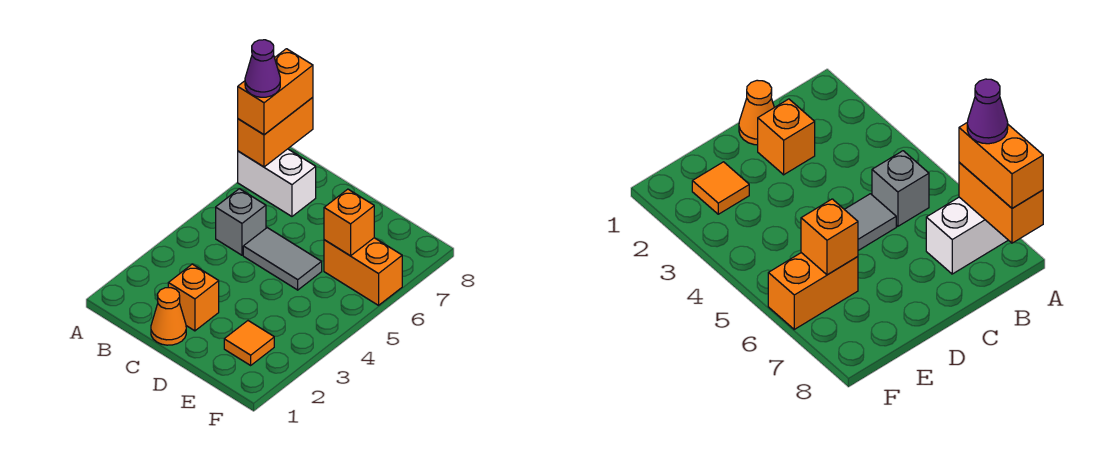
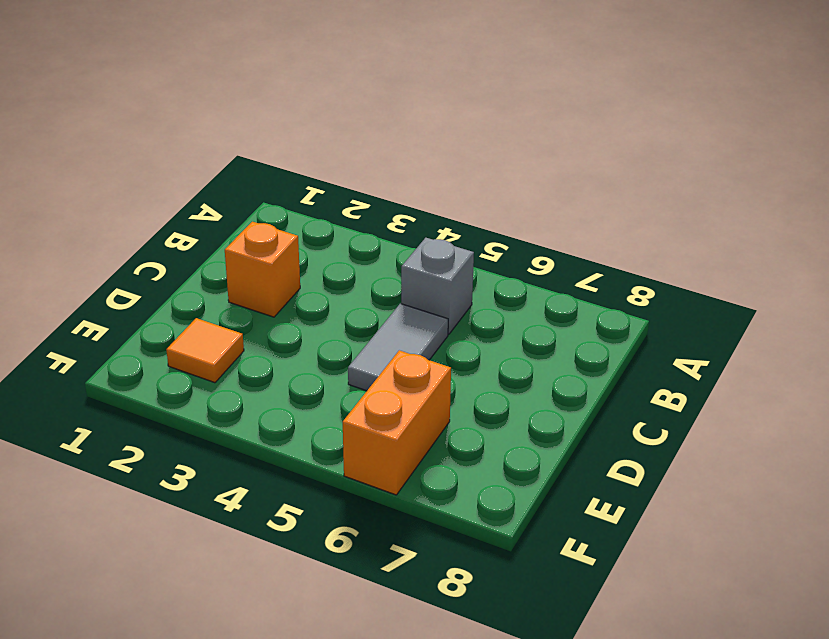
none -> white brick A7:B7 level 1
none -> orange cone C1 level 1

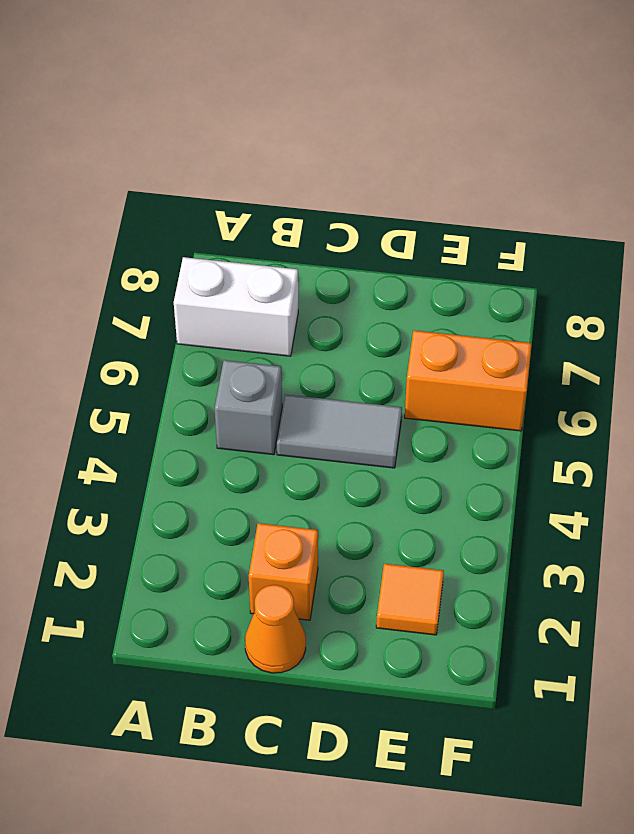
none -> orange brick A7:A8 level 2
none -> orange brick E6 level 2

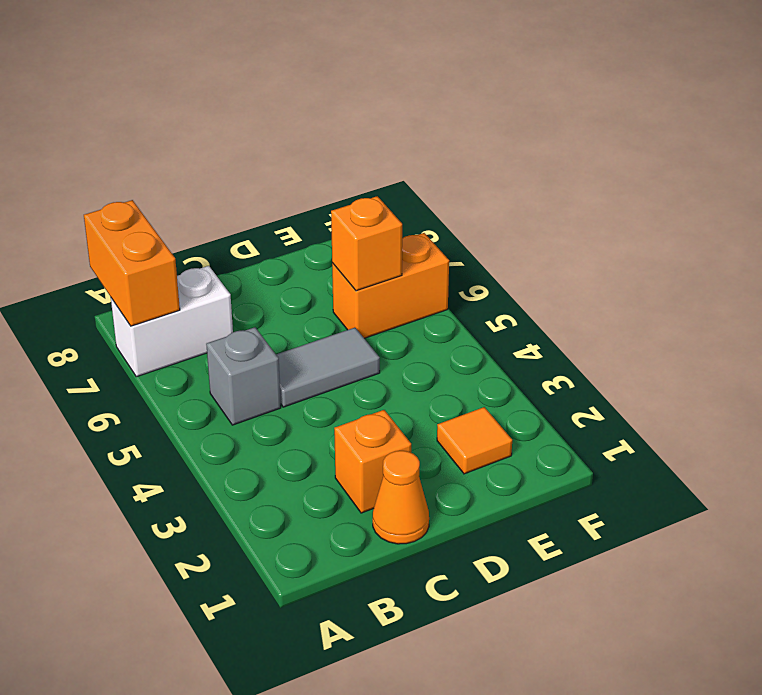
none -> orange brick A7:A8 level 3
none -> purple cone A7 level 4

